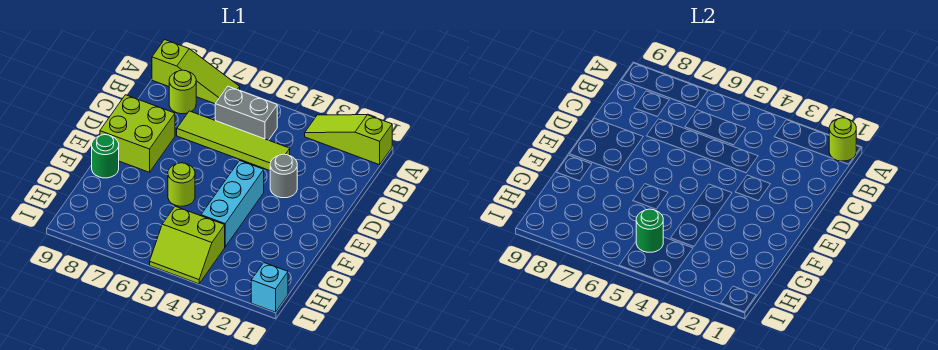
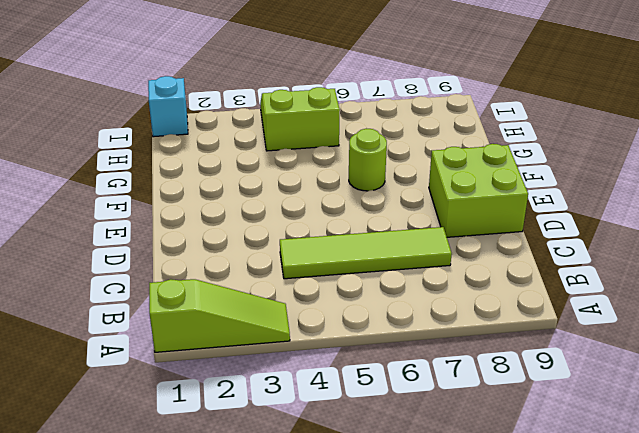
none -> lime slope A7:A9 level 1 top 9
none -> grey brick B5:B6 level 1
none -> lime round brick B8 level 1

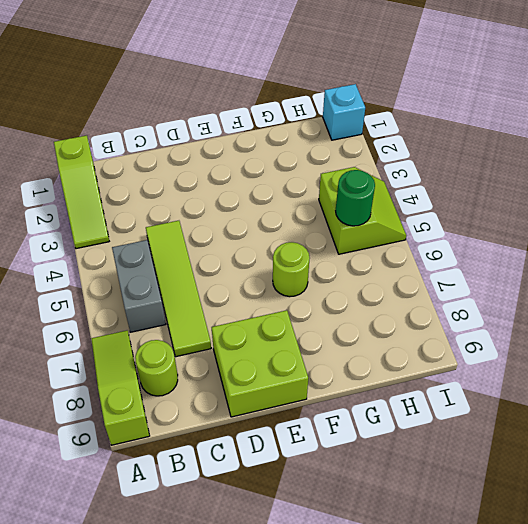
none -> grey round brick D3 level 1
none -> cyan brick E4:G4 level 1
none -> green round brick F9 level 1

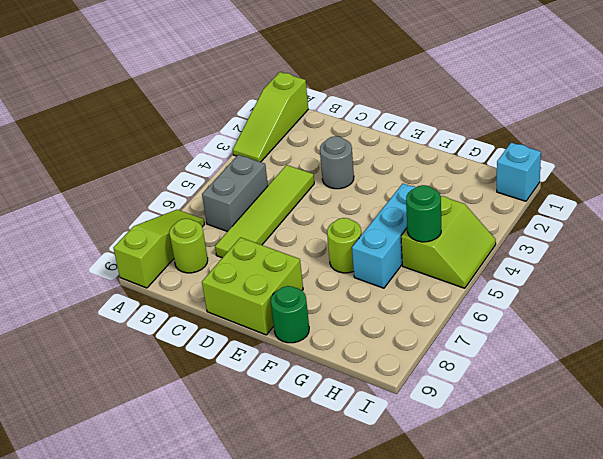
cyan brick G4:G6 level 1 -> cyan brick E4:G4 level 1
none -> lime round brick A1 level 2

